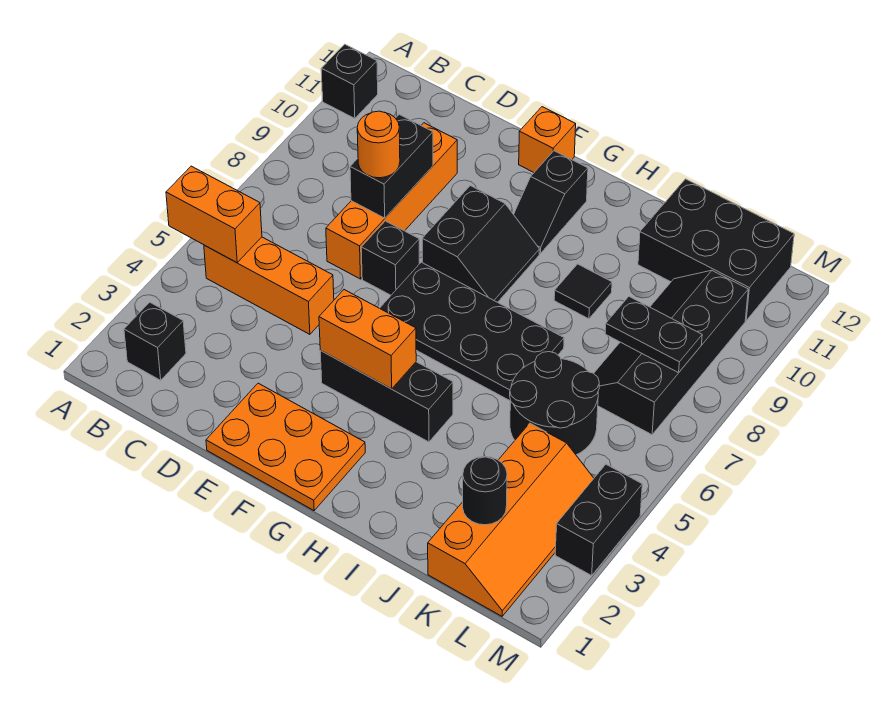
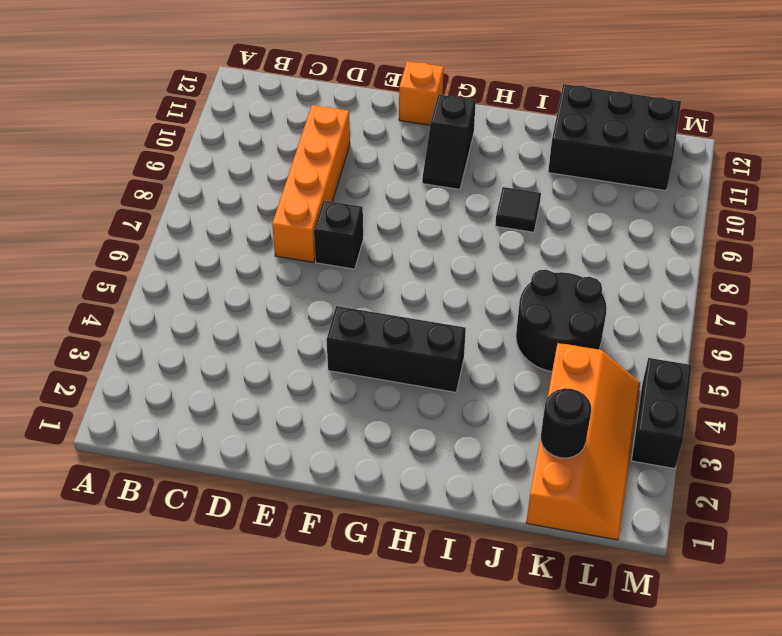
none -> black brick A11 level 1
none -> black brick B2 level 1
none -> orange brick B5:D5 level 1

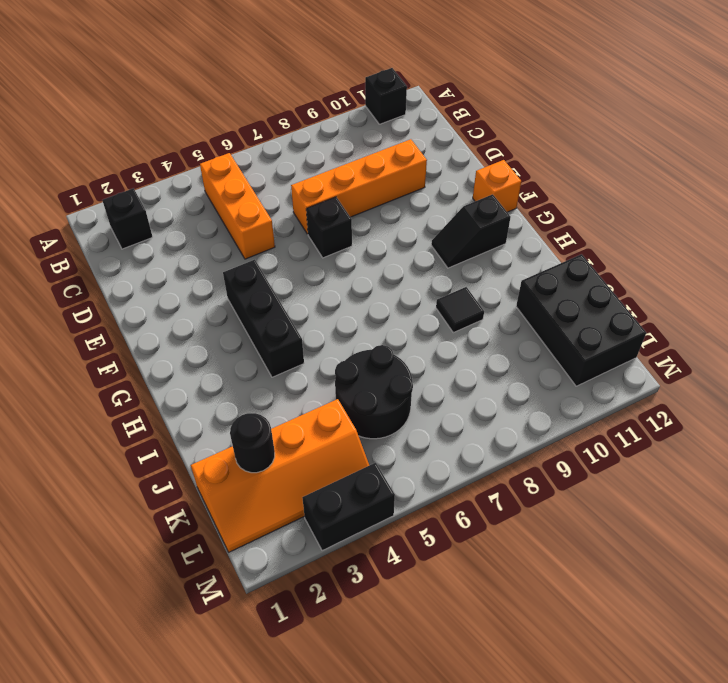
none -> orange plate E1:G2 level 1
none -> black plate F6:I7 level 1
none -> black slope F8:G9 level 1 top F

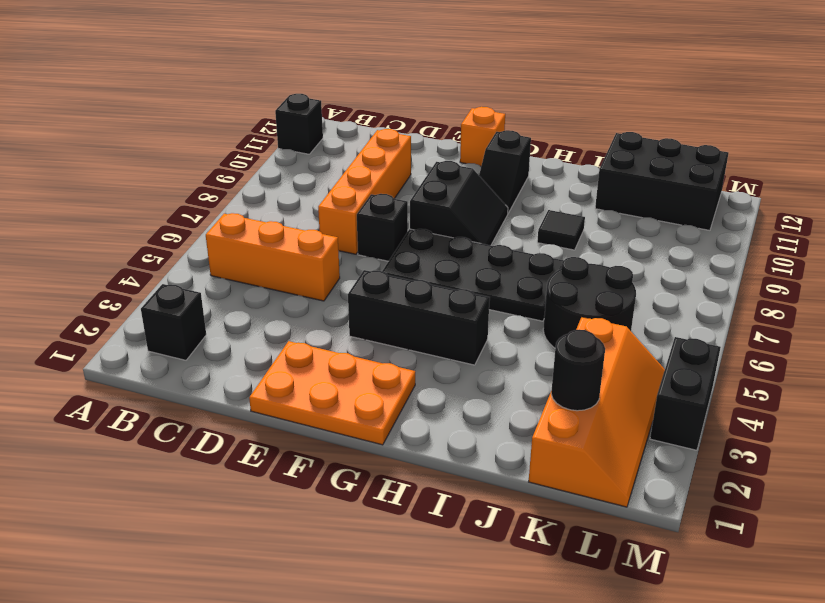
none -> black slope K7:L10 level 1 top L
none -> orange brick A5:B5 level 2
none -> black brick D8:D9 level 2

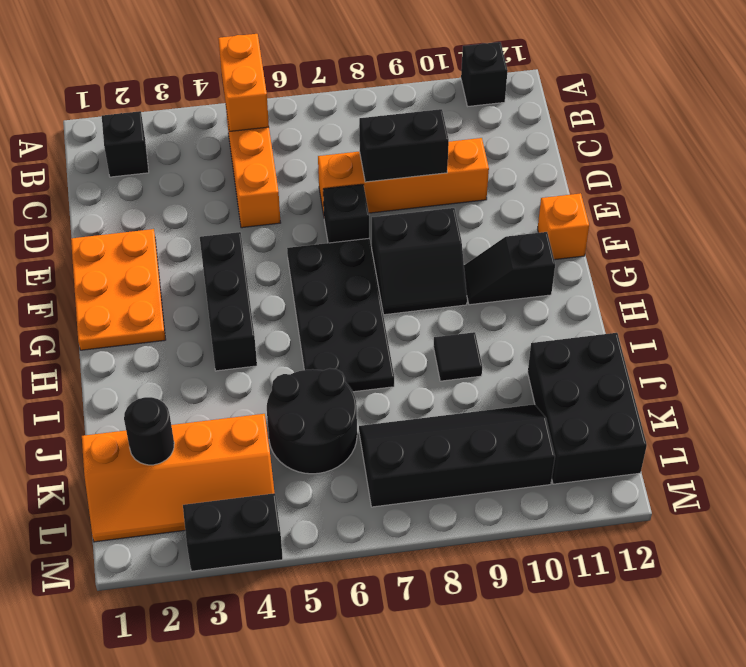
none -> orange brick F4:G4 level 2
none -> black plate K8:L8 level 2
none -> orange round brick D8 level 3

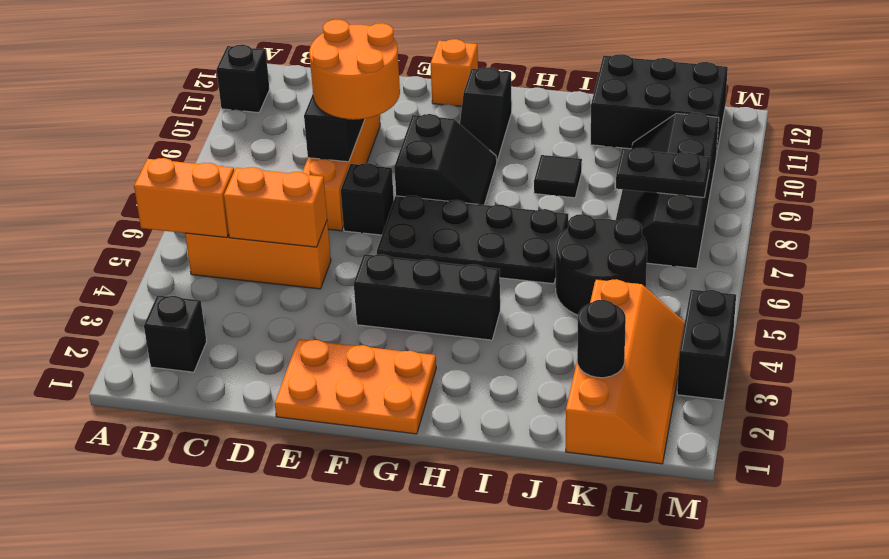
orange brick C5:D5 level 2 -> orange brick F4:G4 level 2
orange round brick D8:E9 level 3 -> orange round brick D8 level 3

